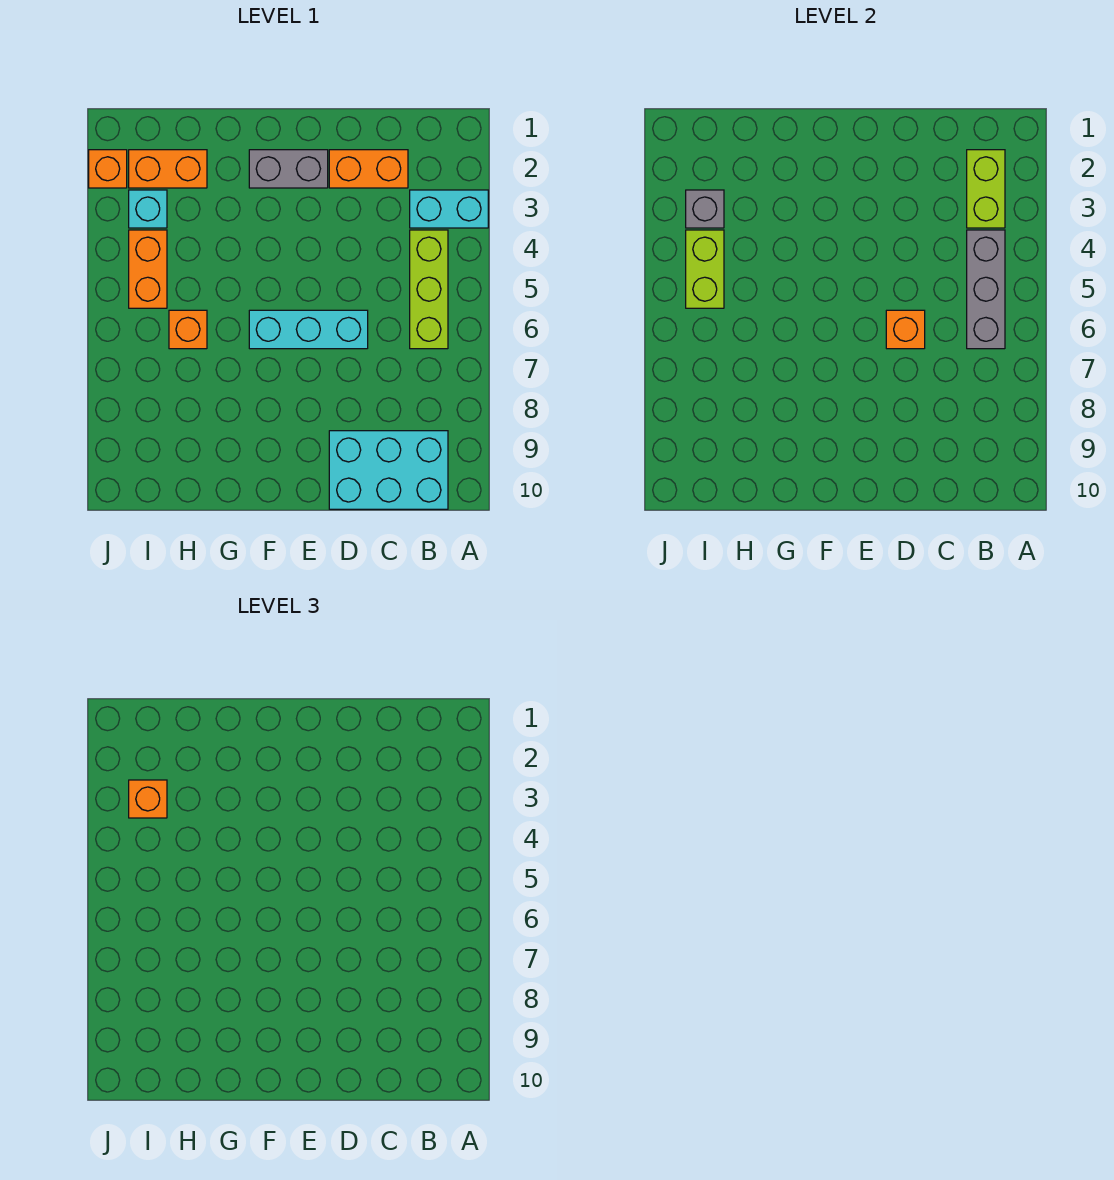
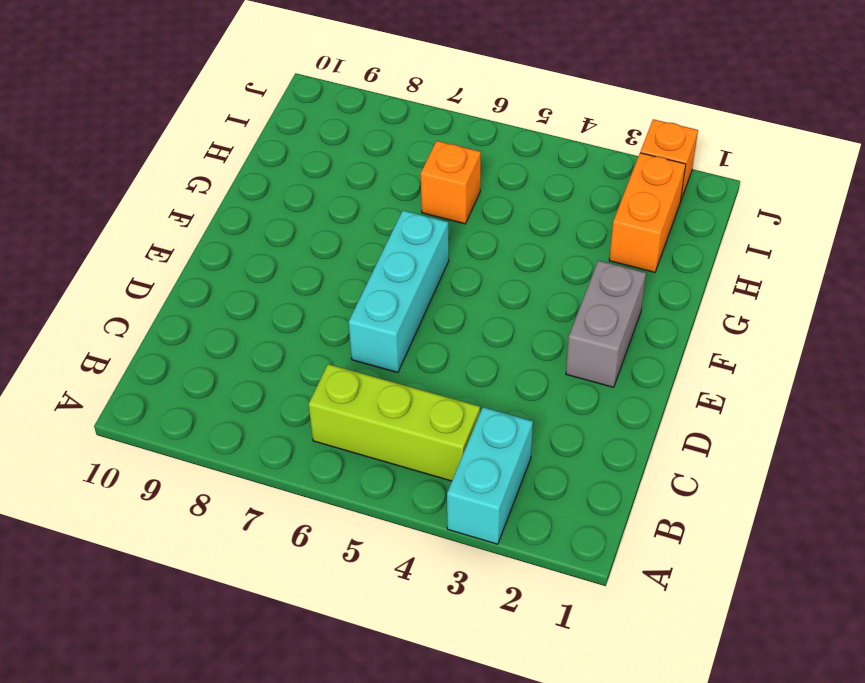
none -> cyan brick B9:D10 level 1
none -> orange brick C2:D2 level 1
none -> cyan brick I3 level 1

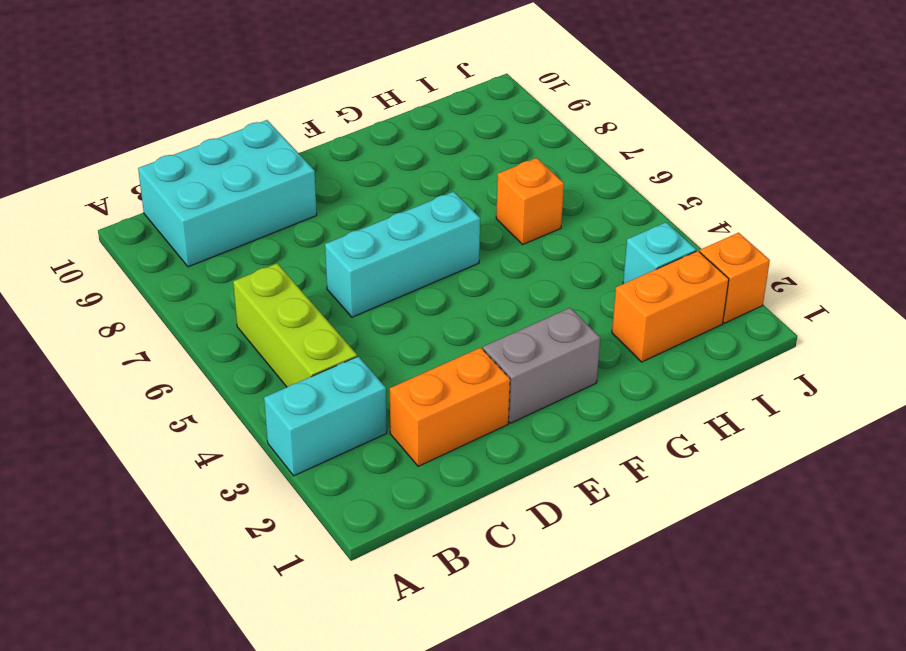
none -> orange brick I4:I5 level 1
none -> lime brick B2:B3 level 2
none -> grey brick B4:B6 level 2

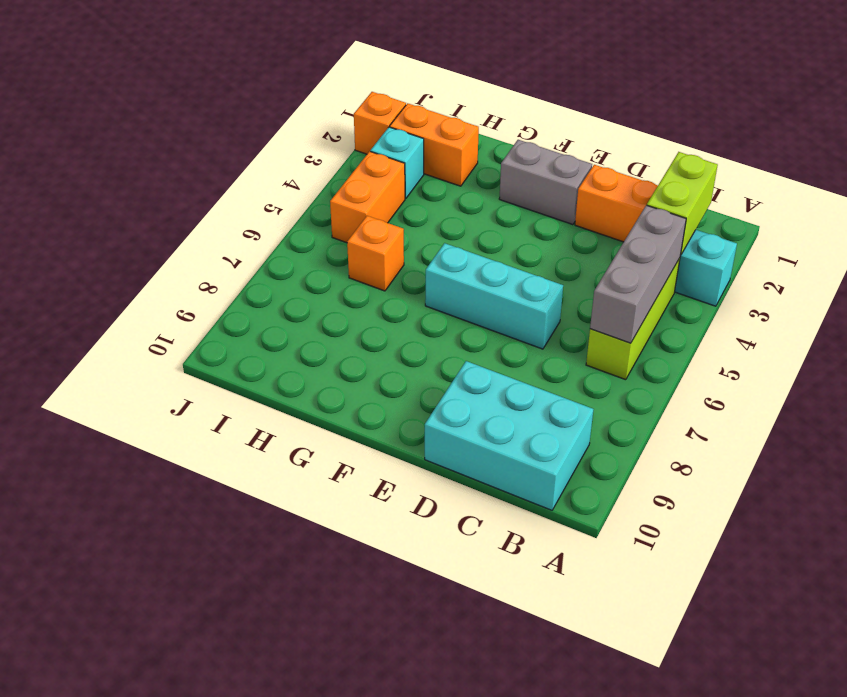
none -> orange brick D6 level 2
none -> grey brick I3 level 2
none -> lime brick I4:I5 level 2

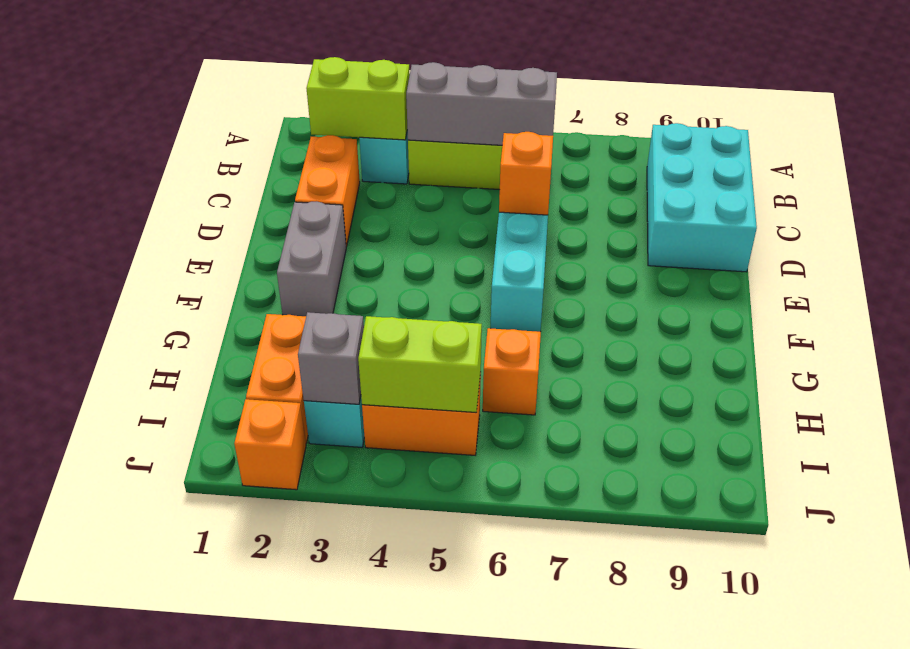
none -> orange brick I3 level 3

